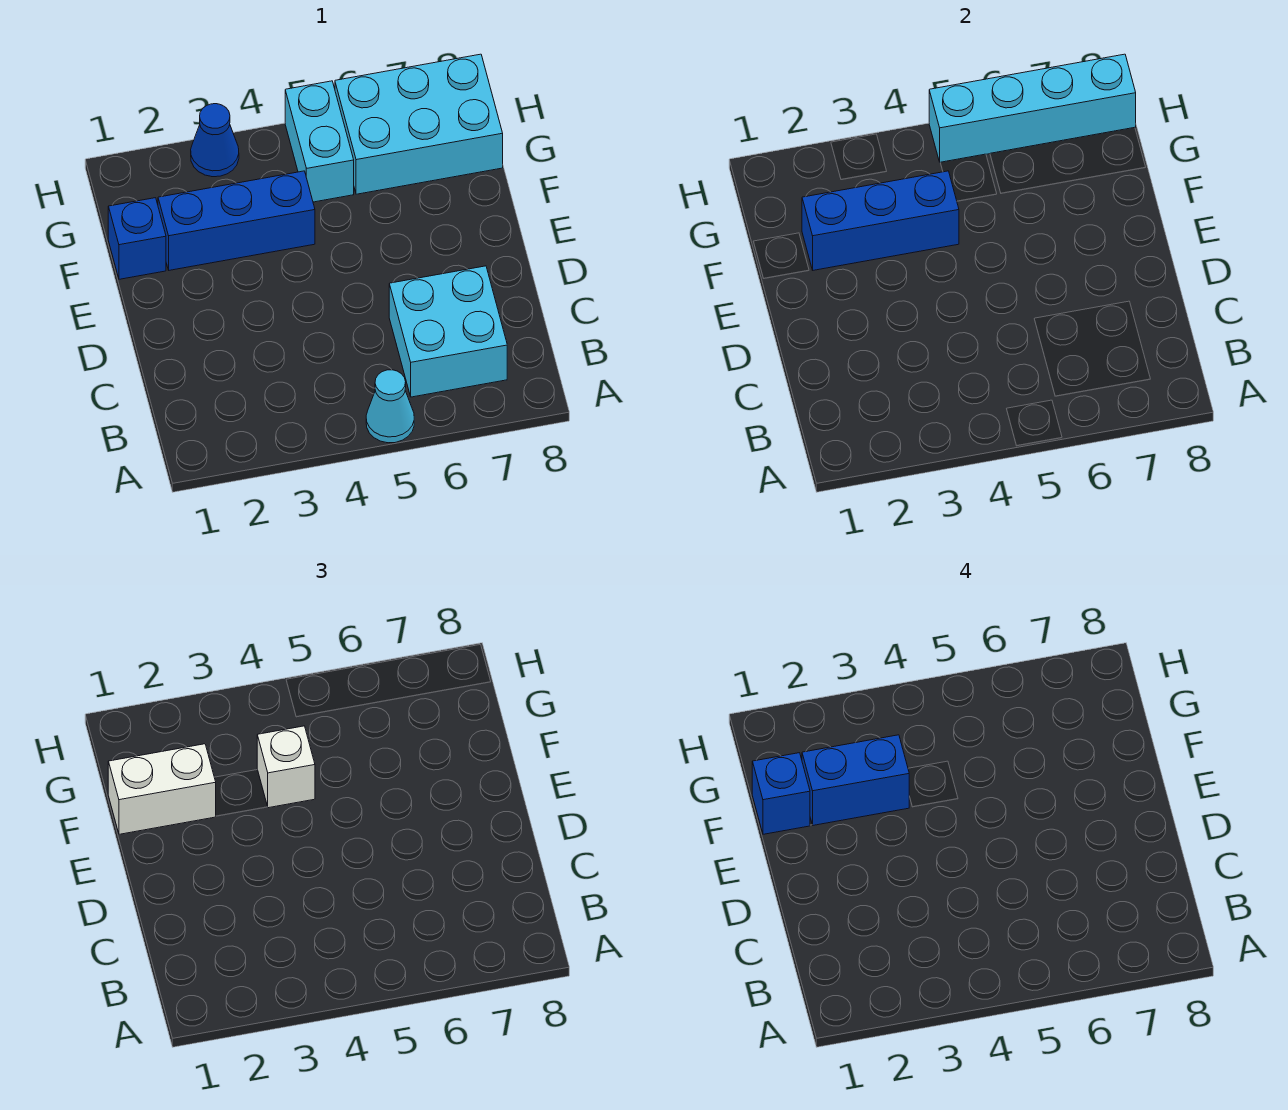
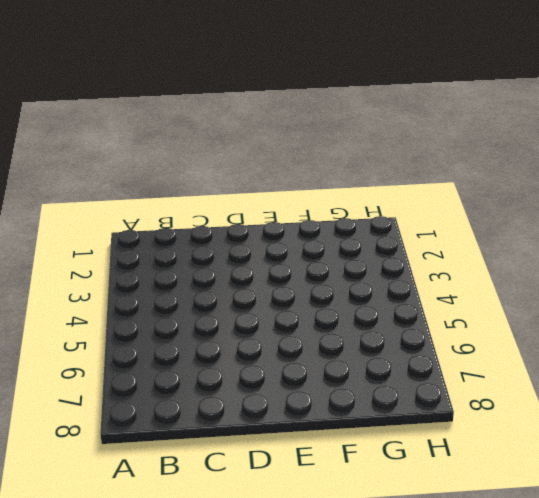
none -> cyan cone A5 level 1
none -> cyan brick B6:C7 level 1
none -> blue brick F1 level 1

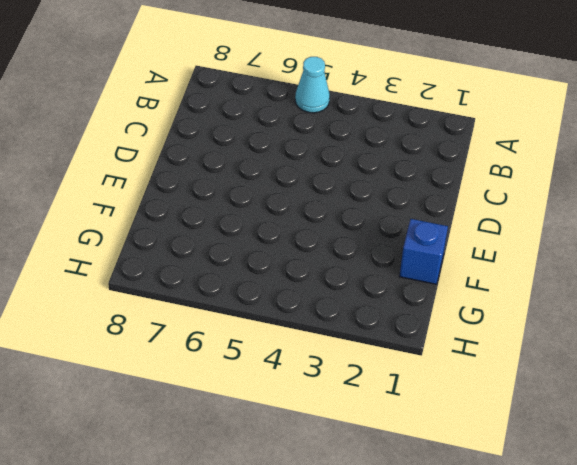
none -> cyan brick B6:C7 level 1
none -> blue brick F2:F4 level 1
none -> cyan brick G5:H5 level 1

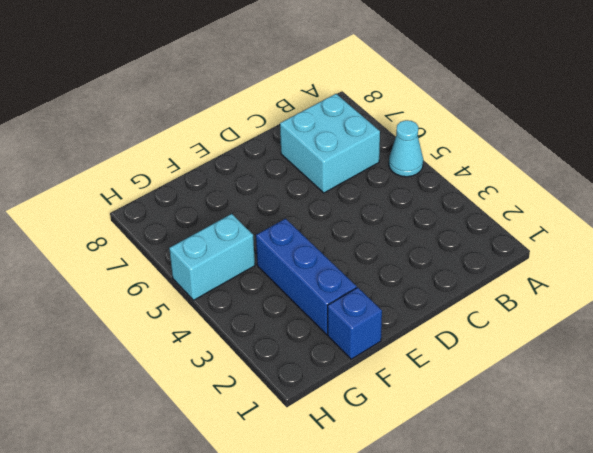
none -> cyan brick G6:H8 level 1
none -> blue cone H3 level 1
none -> blue brick F2:F4 level 2

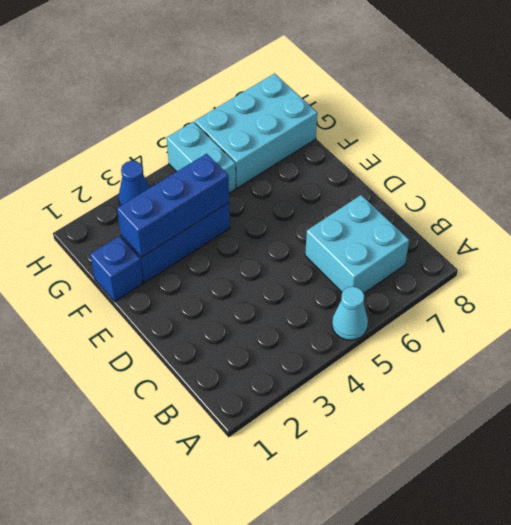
none -> cyan brick H5:H8 level 2
none -> white brick F1:F2 level 3
none -> white brick F4 level 3

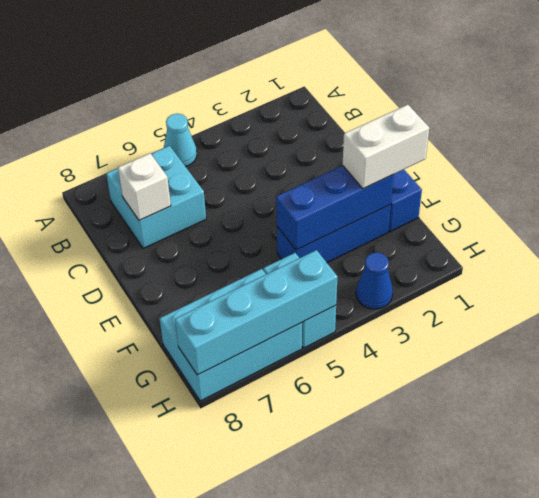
white brick C7 level 2 -> white brick F4 level 3
none -> blue brick F1 level 4
none -> blue brick F2:F3 level 4

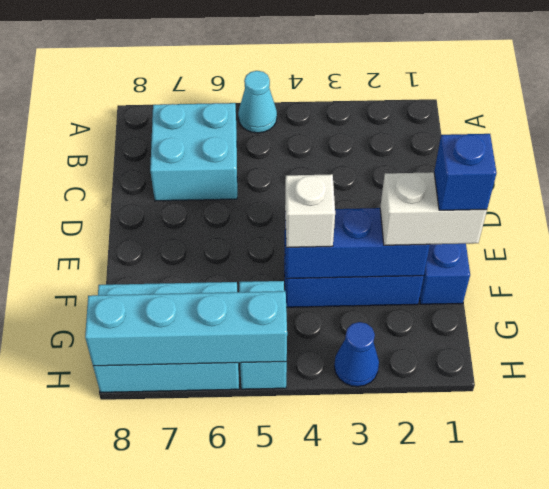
none -> blue brick F2:F3 level 4

